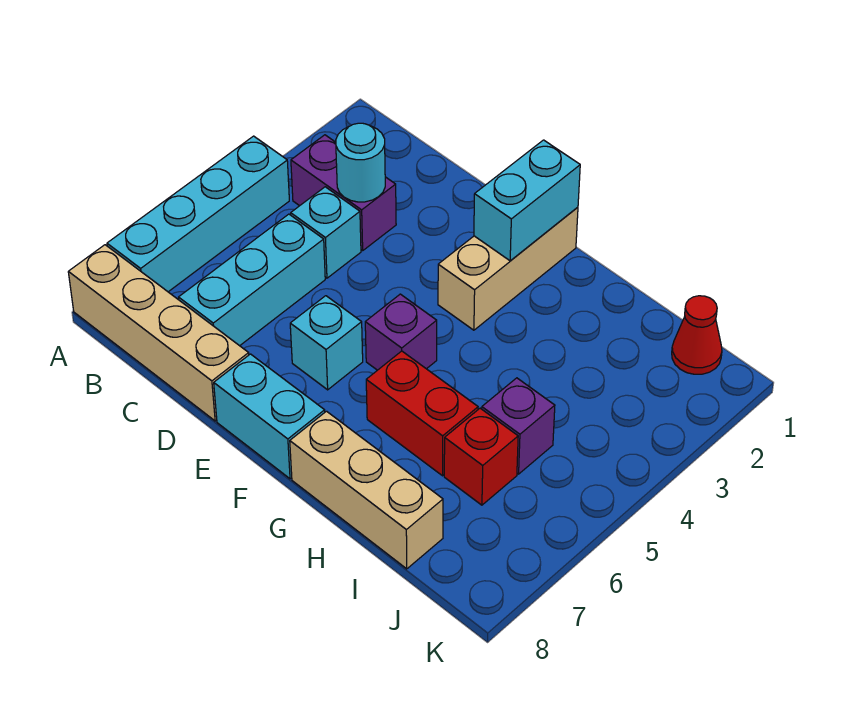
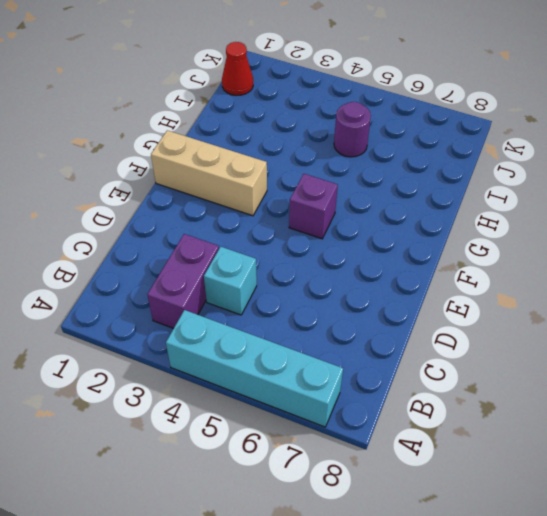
purple round brick I5 level 1 -> purple brick I5 level 1
none -> tan brick A8:D8 level 1
none -> cyan brick C5:C7 level 1
none -> cyan brick E6 level 1

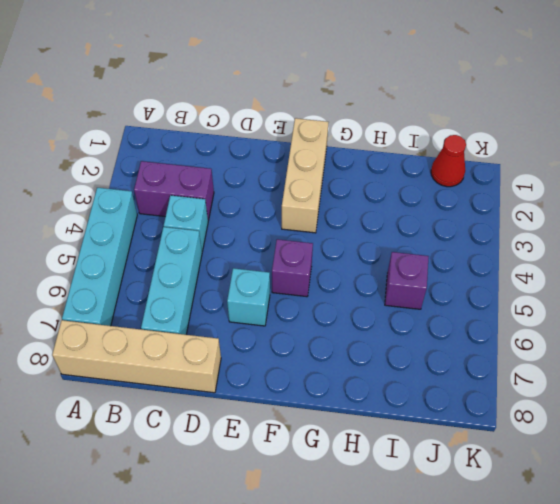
none -> cyan brick E8:F8 level 1
none -> red brick G6:H6 level 1
none -> tan brick G8:I8 level 1

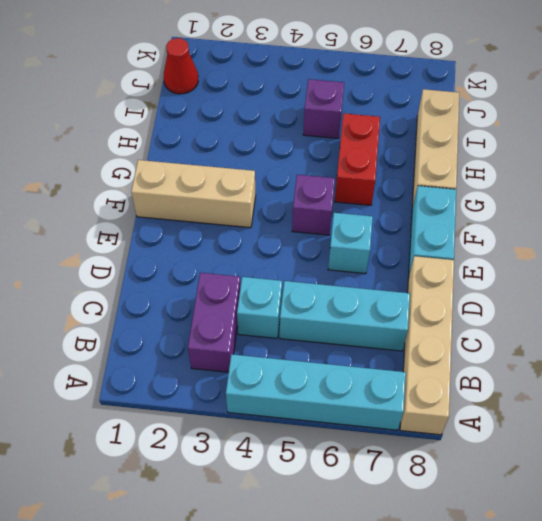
none -> red brick I6 level 1
none -> cyan round brick C3 level 2
none -> cyan brick F1:F2 level 2

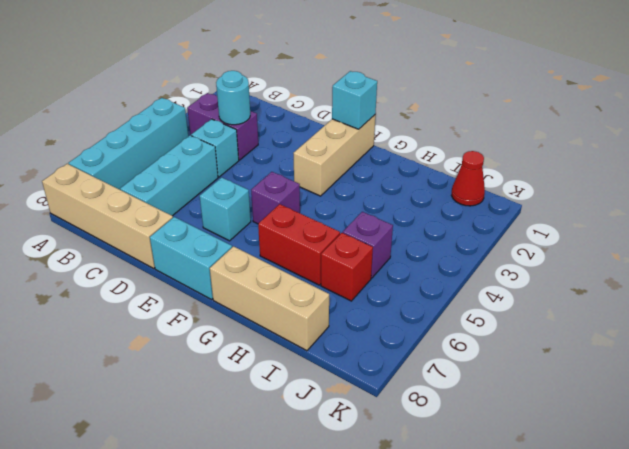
cyan brick F1 level 2 -> cyan brick F1:F2 level 2

